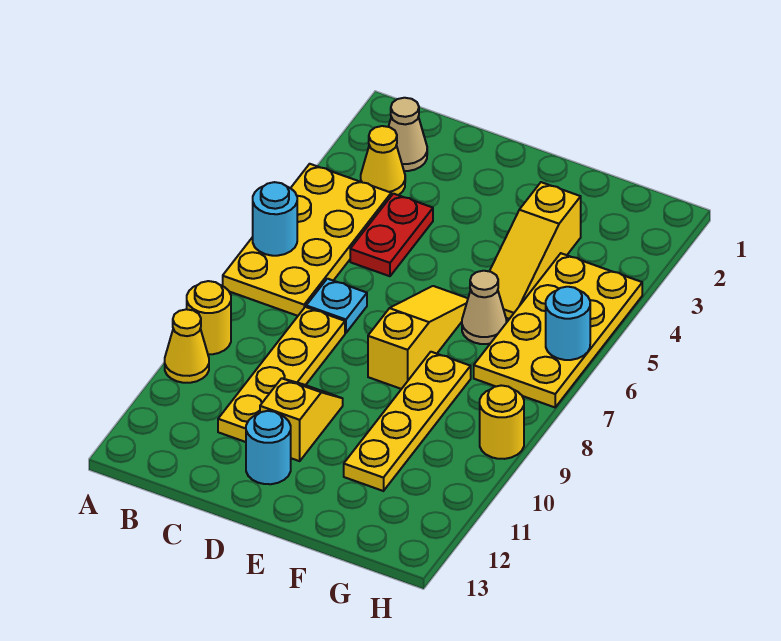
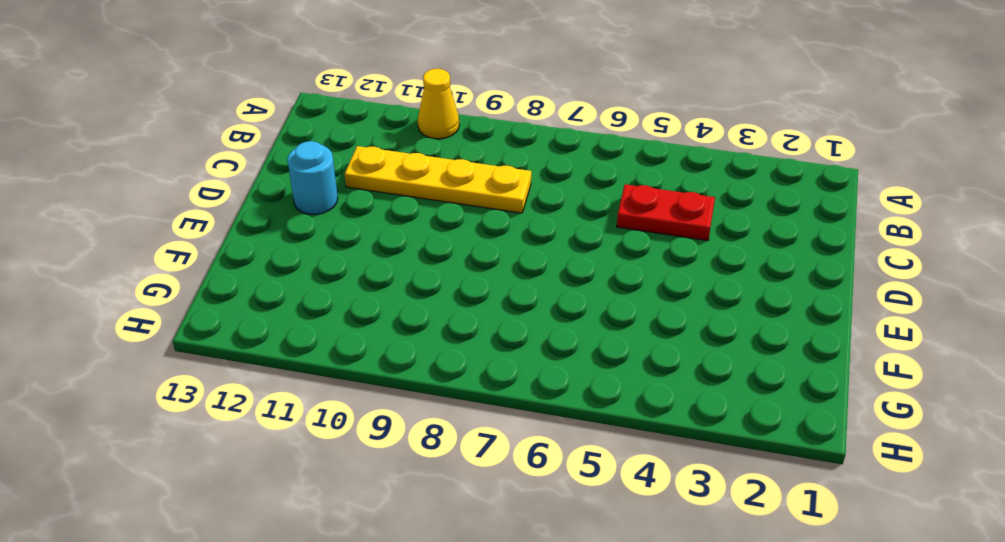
none -> yellow plate A4:B7 level 1
none -> yellow round brick A9 level 1
none -> tan cone B2 level 1

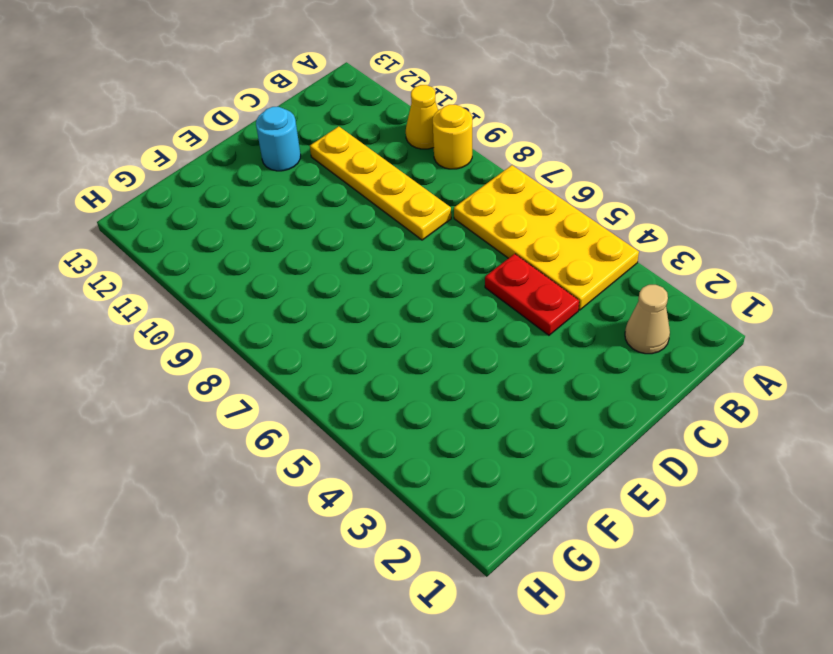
none -> yellow cone B3 level 1
none -> cyan plate C7 level 1
none -> yellow slope D10:D11 level 1 top 11

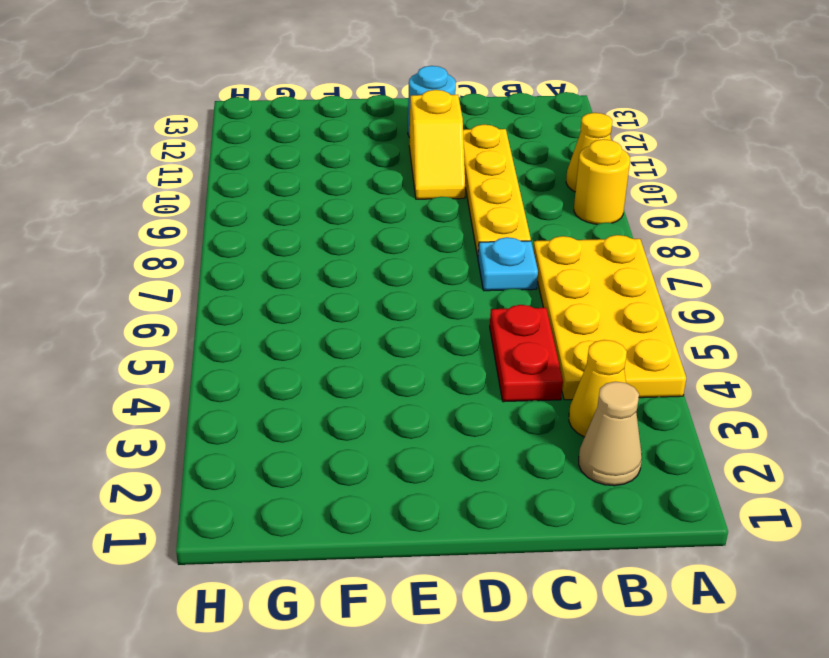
none -> yellow slope E6:E8 level 1 top 8
none -> yellow slope F3:F5 level 1 top 3
none -> tan cone F6 level 1

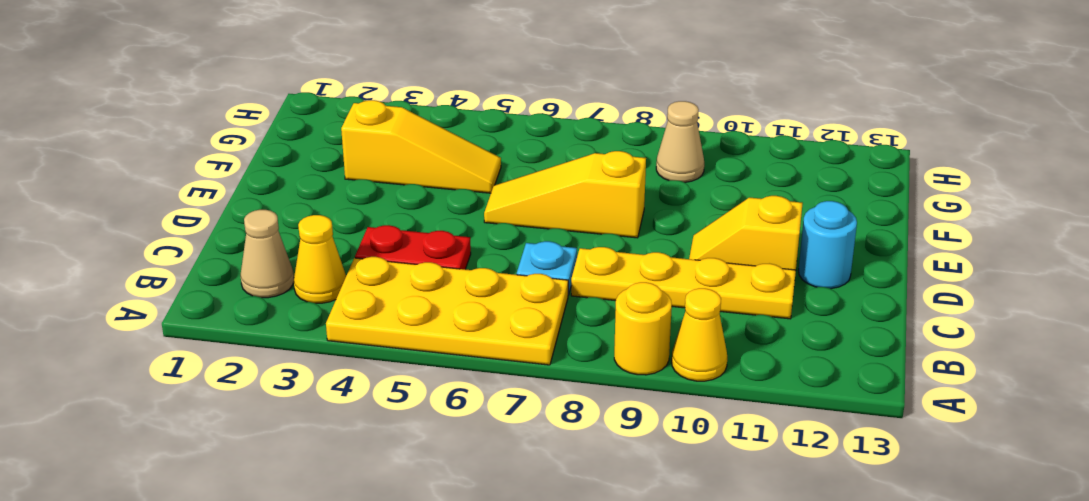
tan cone G9 level 1 -> tan cone F6 level 1
none -> yellow plate F8:F11 level 1
none -> yellow plate G4:H7 level 1
none -> yellow round brick H9 level 1

